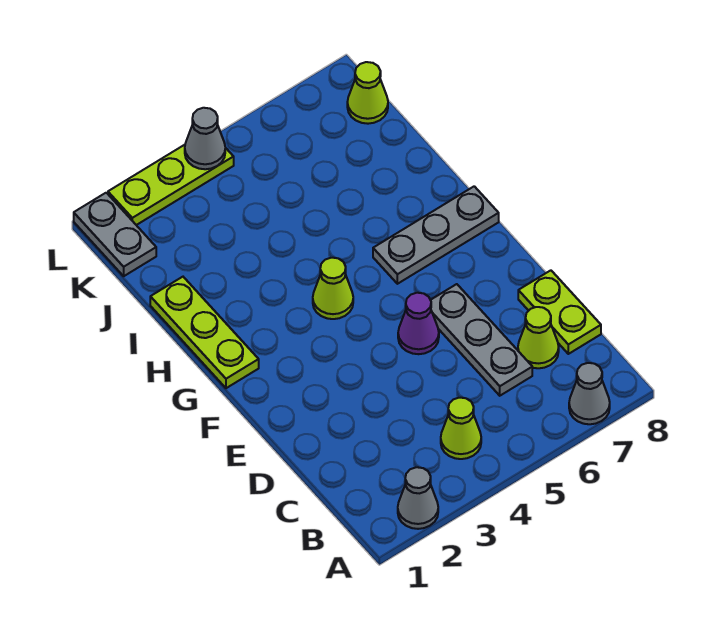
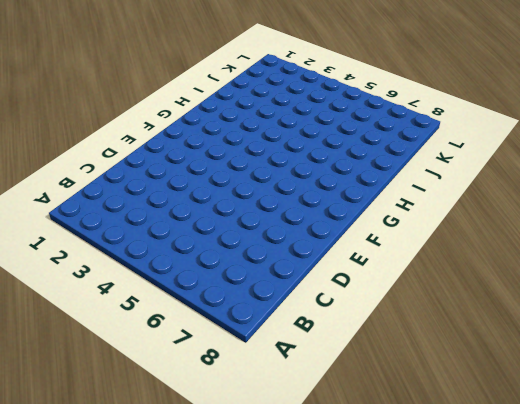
none -> grey cone A2 level 1
none -> grey cone A7 level 1
none -> lime cone B4 level 1

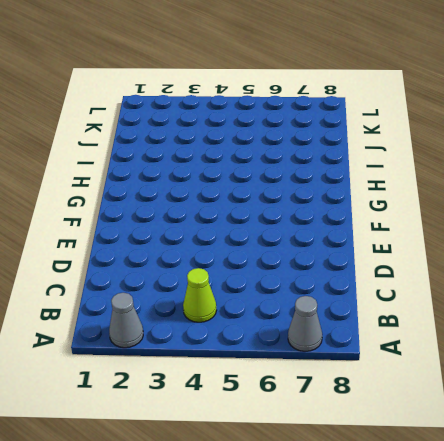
none -> grey plate C6:E6 level 1
none -> lime cone C7 level 1
none -> lime plate C8:D8 level 1

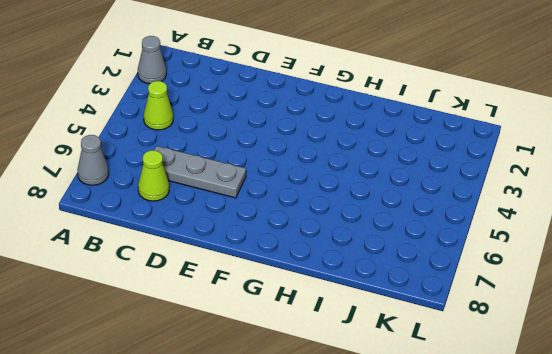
none -> lime plate C8:D8 level 1
none -> purple cone E5 level 1
none -> lime plate G1:I1 level 1

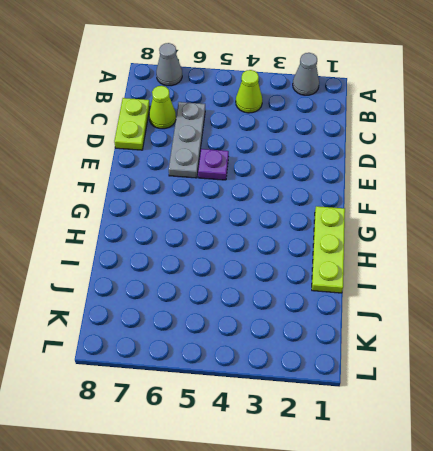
purple plate E5 level 1 -> purple cone E5 level 1
none -> lime cone G4 level 1
none -> grey plate G6:G8 level 1
none -> grey plate K1:L1 level 1

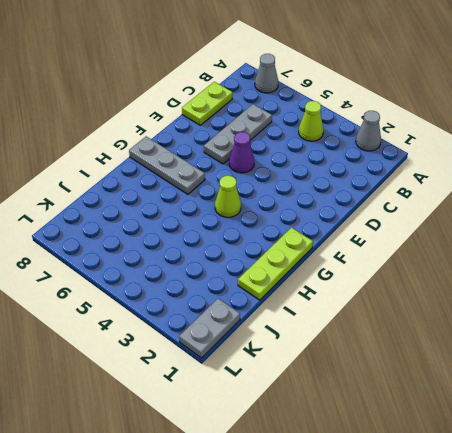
none -> lime cone C7 level 1
none -> lime cone K8 level 1
none -> lime plate L2:L4 level 1

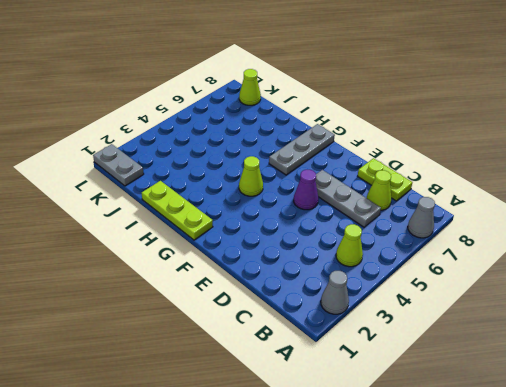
none -> lime plate L2:L4 level 1
none -> grey cone L4 level 2

